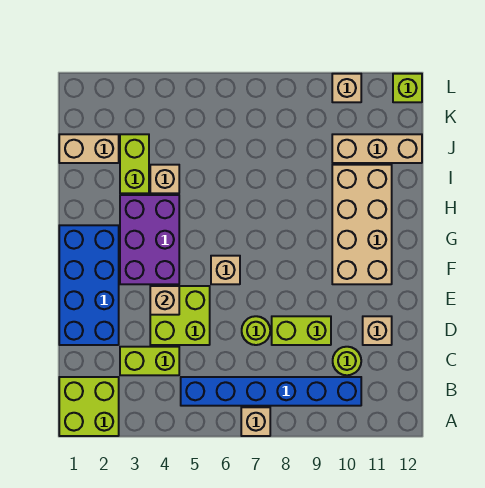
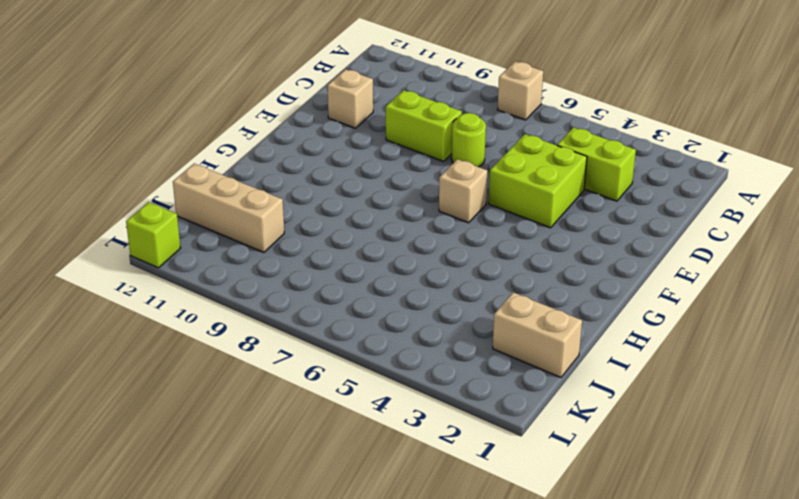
none -> lime brick A1:B2 level 1
none -> blue brick B5:B10 level 1
none -> lime round brick C10 level 1

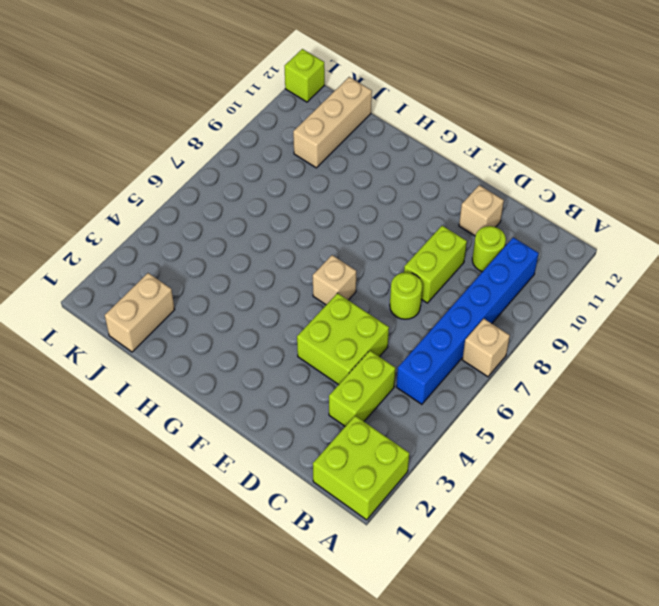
none -> blue brick D1:G2 level 1
none -> purple brick F3:H4 level 1
none -> tan brick F10:I11 level 1

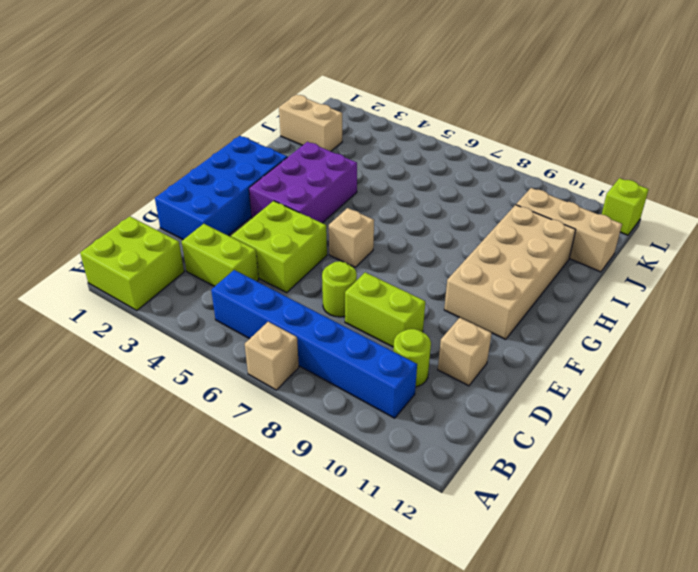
none -> lime brick I3:J3 level 1
none -> tan brick I4 level 1
none -> tan brick L10 level 1

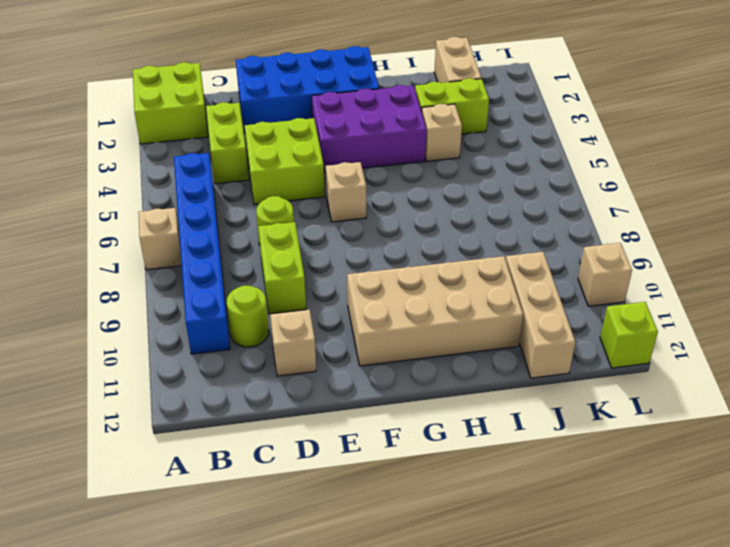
none -> tan brick E4 level 2

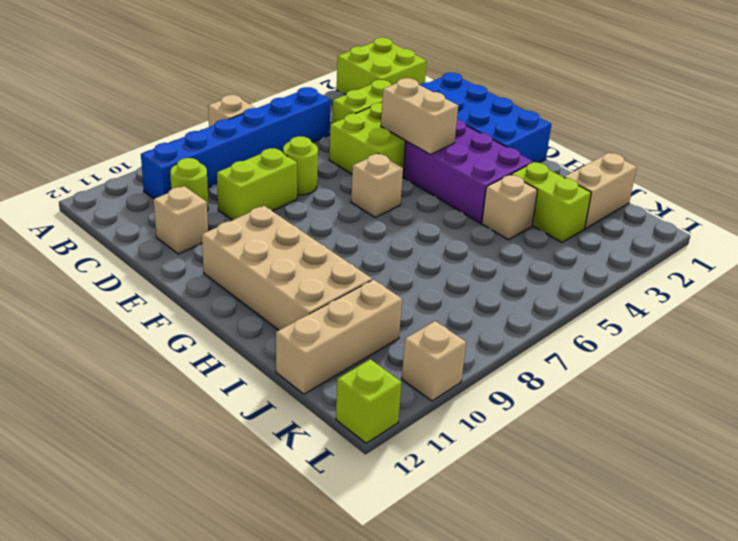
tan brick E4:F4 level 2 -> tan brick E4 level 2

